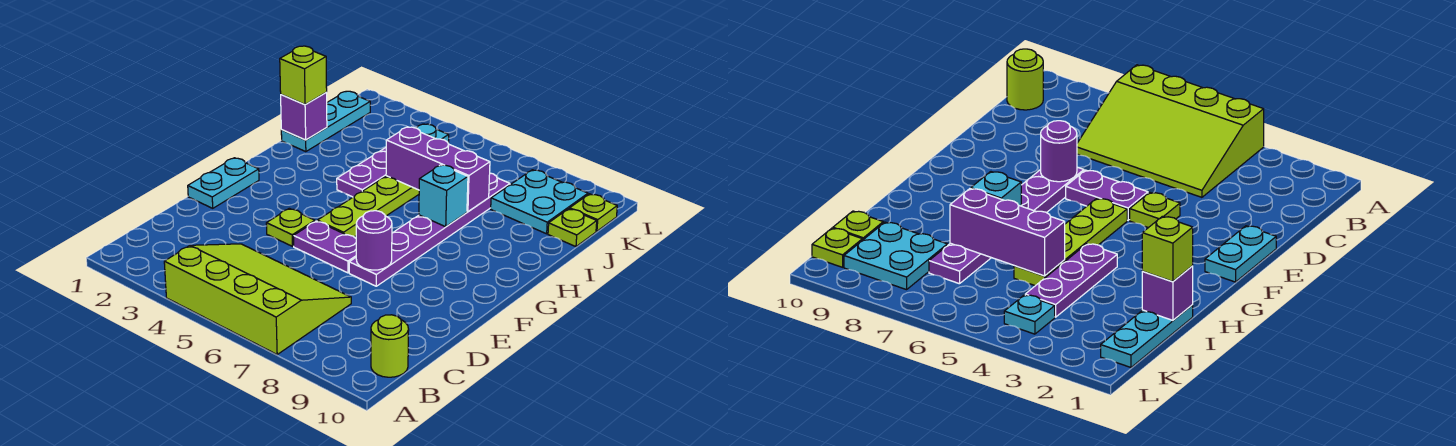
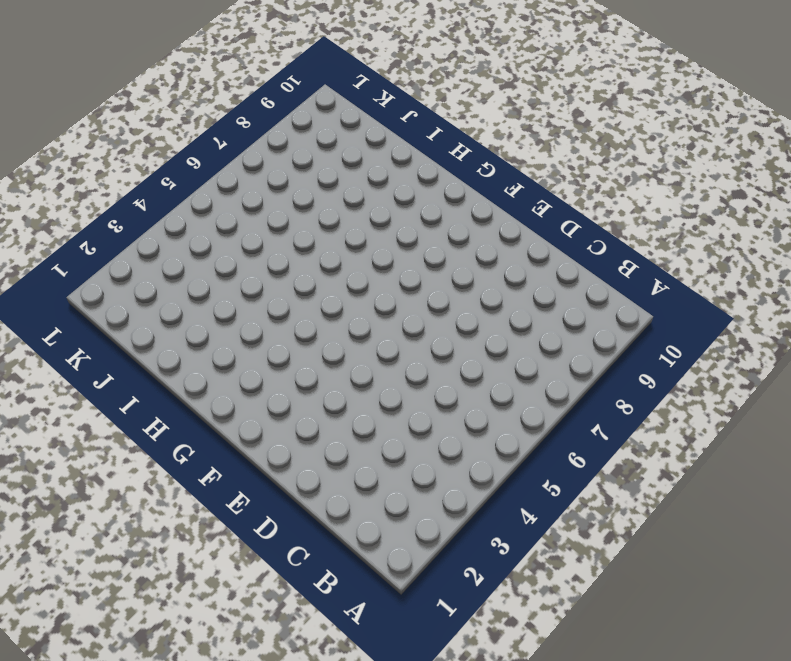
none -> lime slope A4:C7 level 1 top A
none -> lime round brick B10 level 1
none -> cyan plate E1:F1 level 1

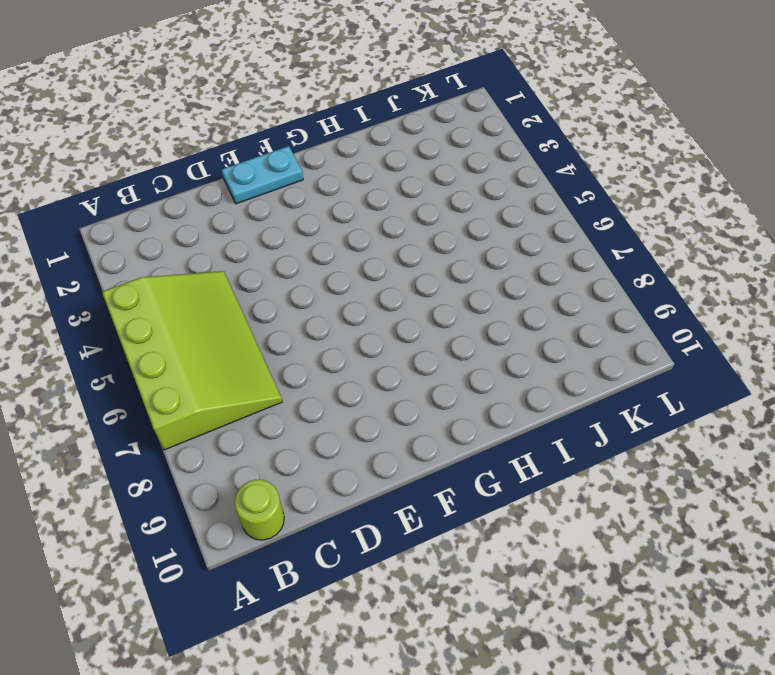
none -> lime plate E4 level 1
none -> purple plate E5:E6 level 1
none -> purple plate E7:J7 level 1

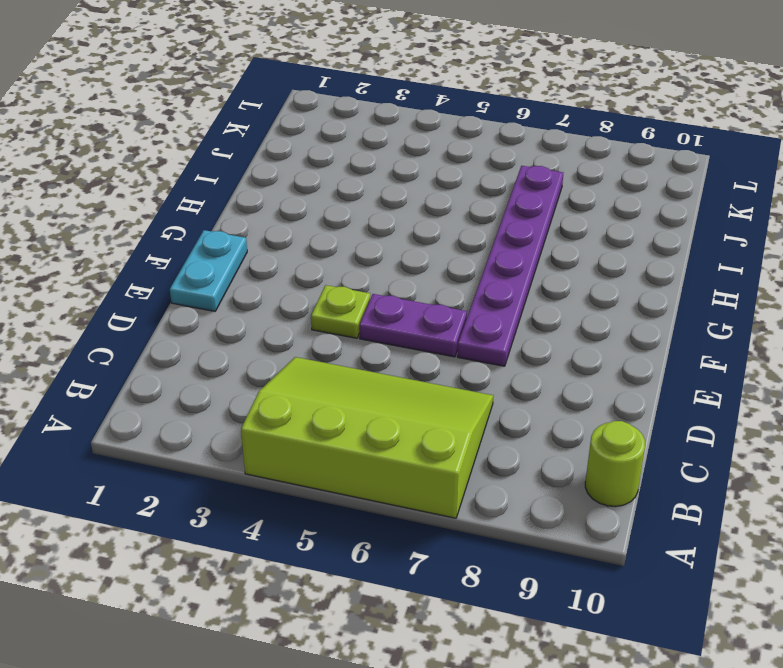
none -> lime plate F5:I5 level 1
none -> purple plate H4:J4 level 1
none -> cyan plate I1:K1 level 1

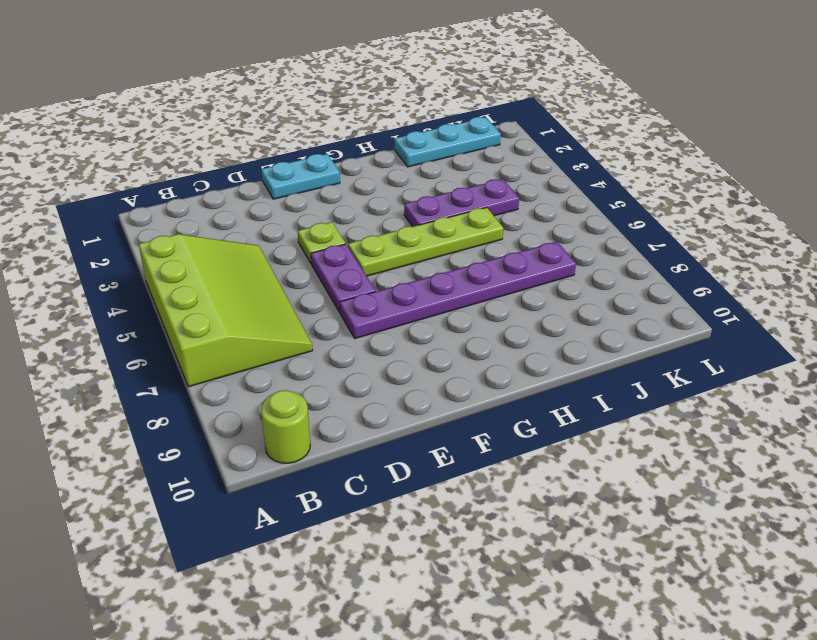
none -> cyan plate J8:K9 level 1
none -> lime plate J10 level 1
none -> cyan plate K4 level 1

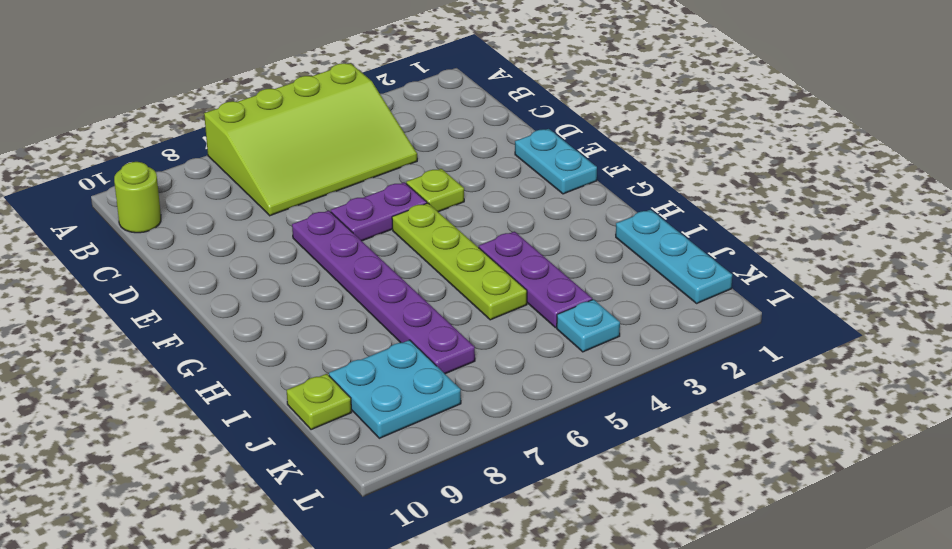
none -> lime plate K10 level 1
none -> purple round brick E7 level 2
none -> cyan brick H7 level 2

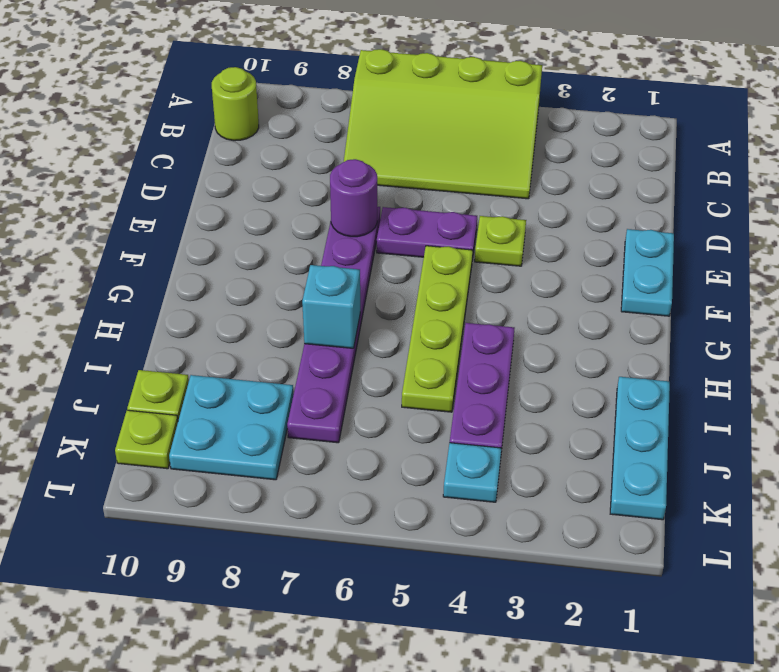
none -> purple brick I1 level 2
none -> purple brick I5:I7 level 2
none -> lime brick I1 level 3

